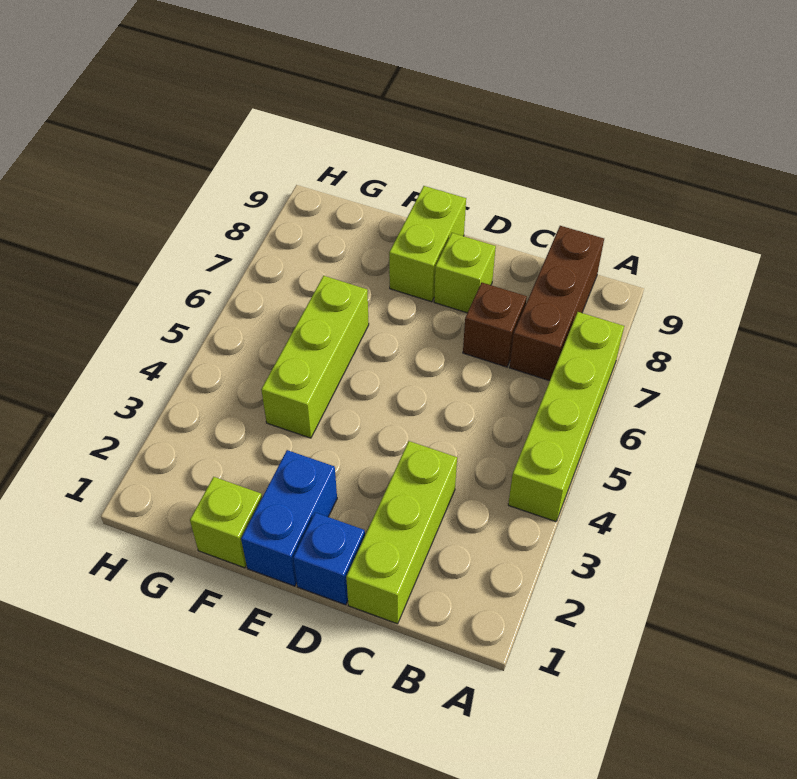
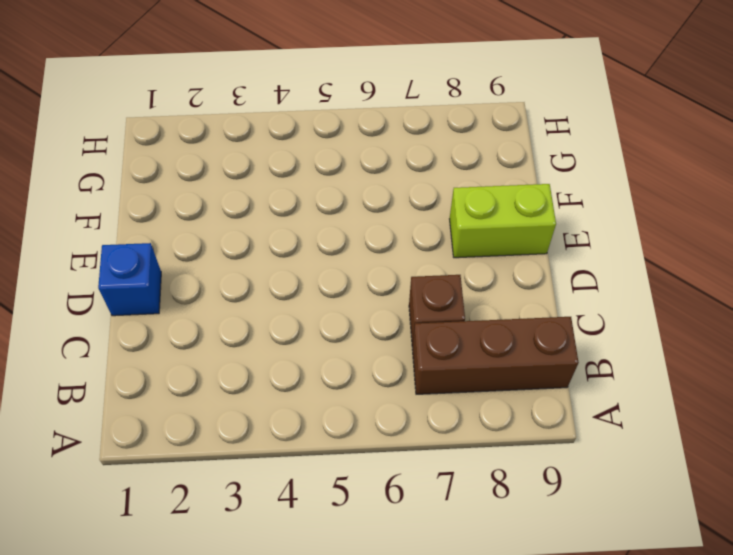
none -> lime brick A4:A7 level 1
none -> lime brick C1:C3 level 1

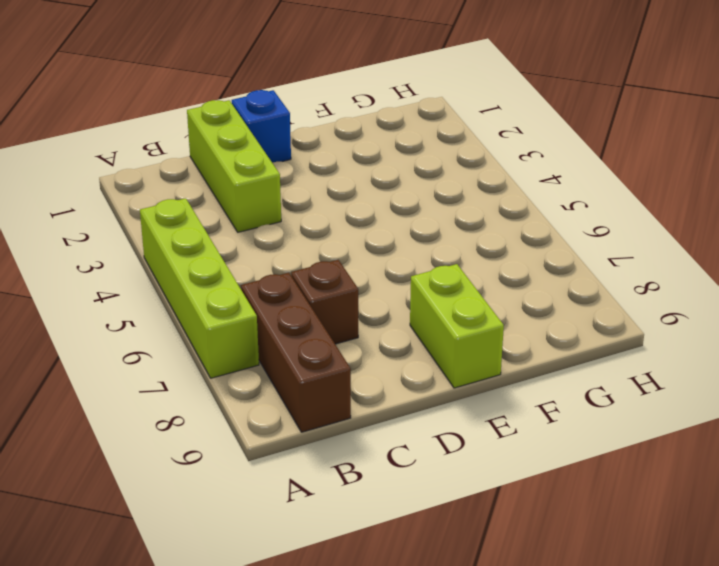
none -> lime brick D8 level 1
none -> blue brick E1:E2 level 1

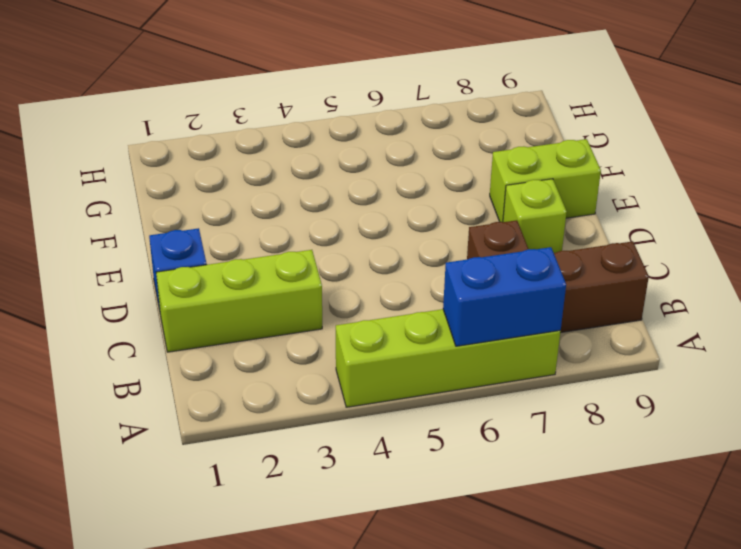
blue brick A6:A7 level 2 -> blue brick E1:E2 level 1
none -> lime brick F1 level 1
none -> lime brick F4:F6 level 1

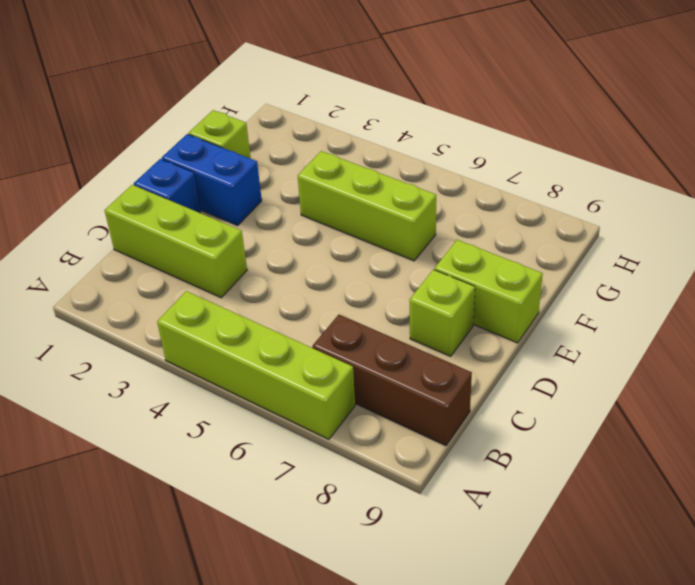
none -> brown brick C7 level 1

